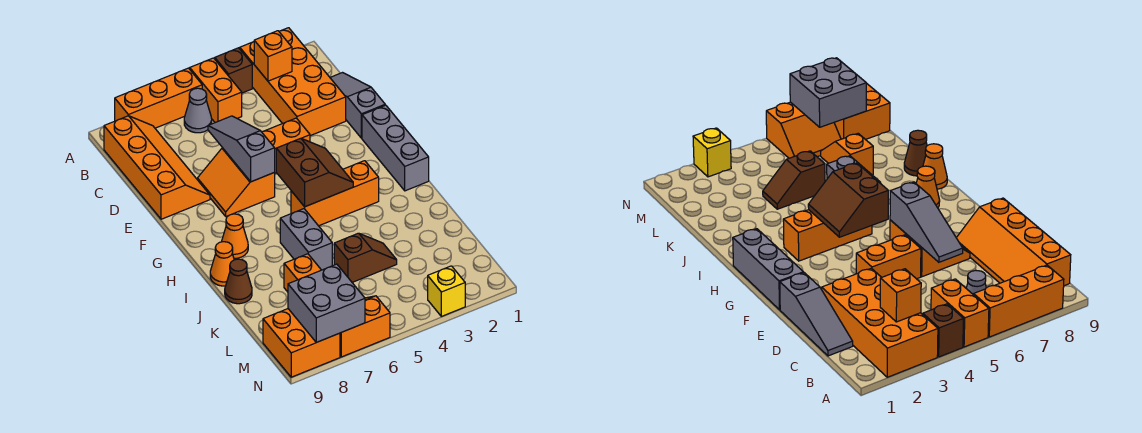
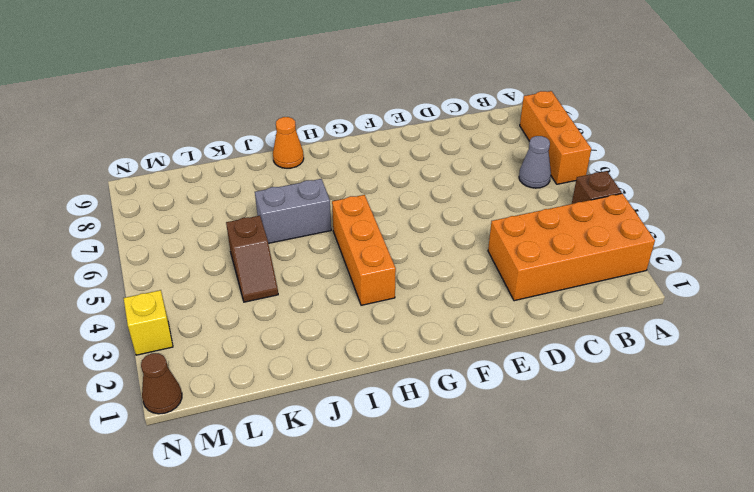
brown cone N1 level 1 -> brown cone J9 level 1
none -> orange brick A5:B5 level 1
none -> orange slope B8:E9 level 1 top 9
none -> grey slope C1:E1 level 1 top E

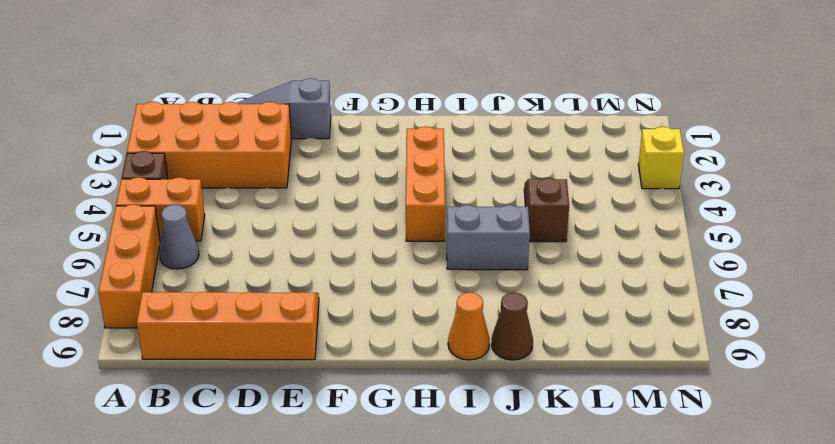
none -> orange brick E4:E5 level 1
none -> orange slope E6:F7 level 1 top 6
none -> grey brick F1:H1 level 1

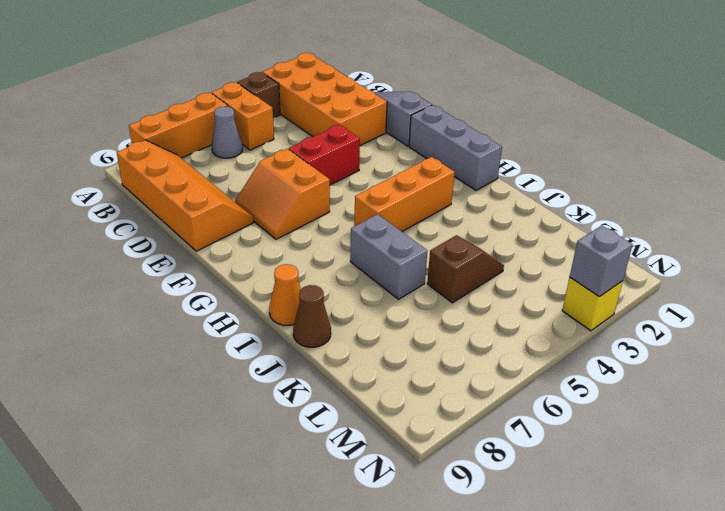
red brick E4:E5 level 1 -> orange brick E4:E5 level 1
grey brick N3 level 2 -> none
none -> orange cone H8 level 1
none -> orange slope K7:L7 level 1 top K
none -> orange slope M6:N7 level 1 top N

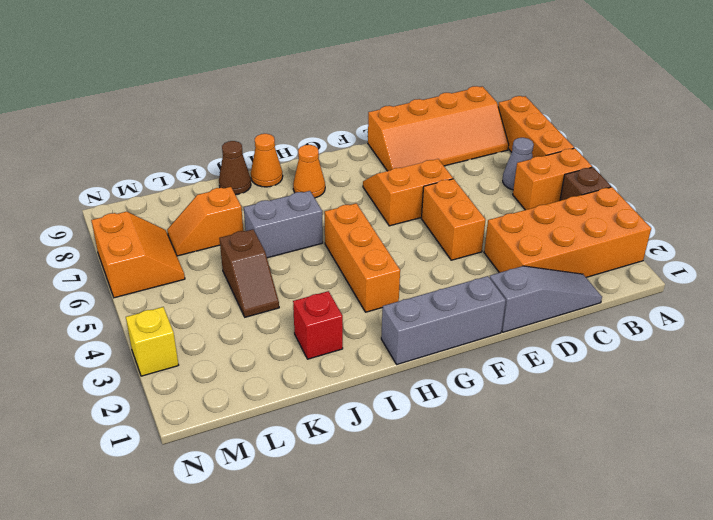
red brick J2 level 1 -> none
none -> orange brick M8:N9 level 1
none -> orange brick B3 level 2
none -> grey slope D6:F6 level 2 top F

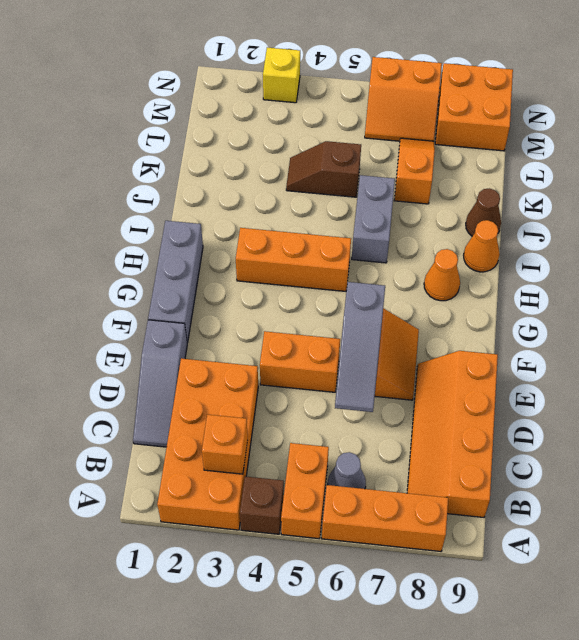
none -> brown slope G4:H5 level 2 top 5
none -> grey brick M7:N8 level 2

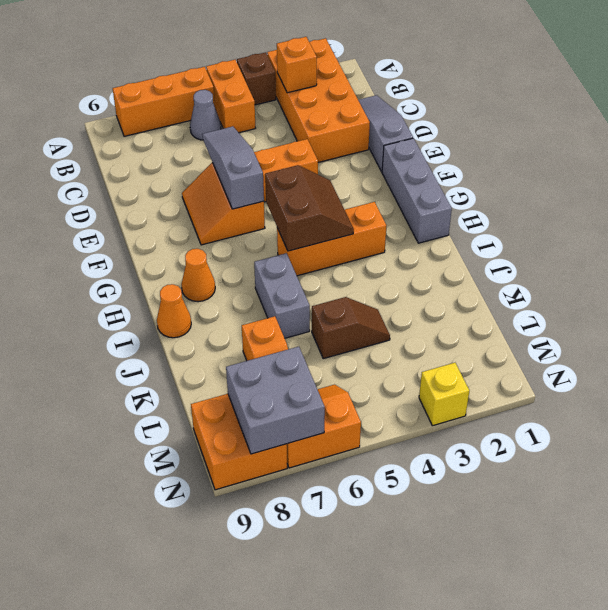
none -> orange slope B8:E9 level 1 top 9
none -> brown cone J9 level 1

